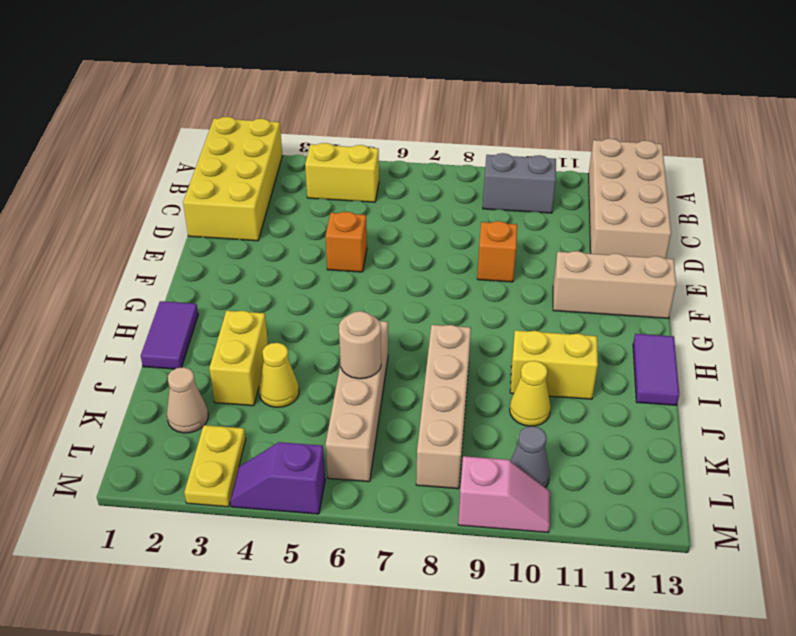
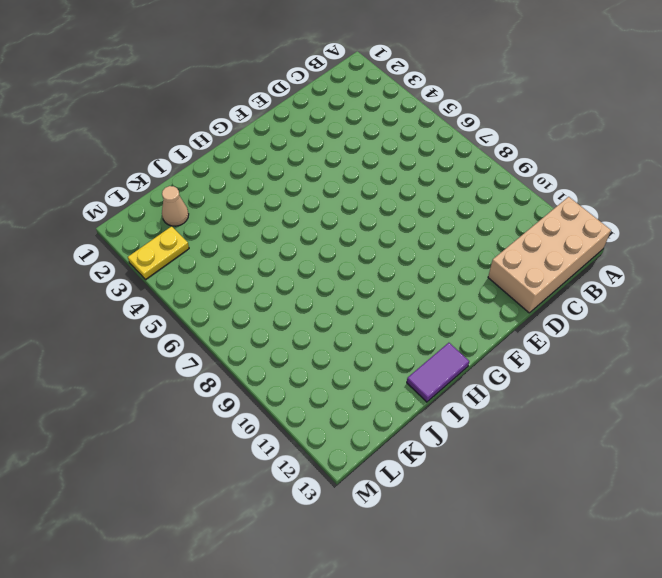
none -> yellow brick A1:D2 level 1
none -> yellow brick B4:B5 level 1
none -> grey brick B9:B10 level 1

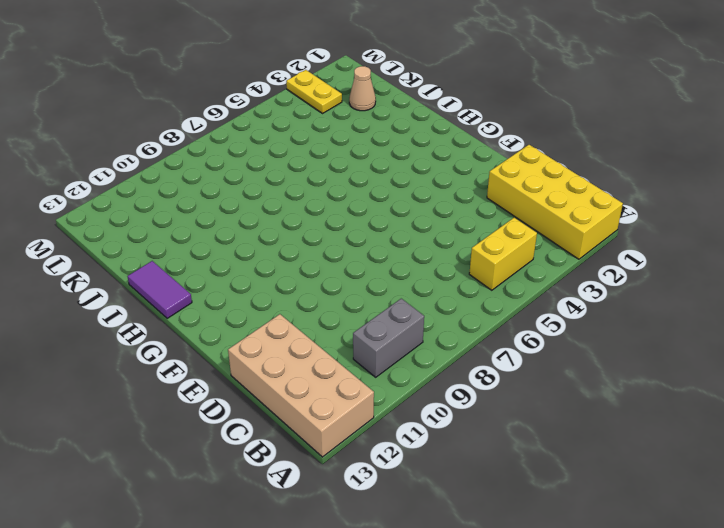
none -> orange brick E5 level 1
none -> orange brick E9 level 1
none -> tan brick F11:F13 level 1

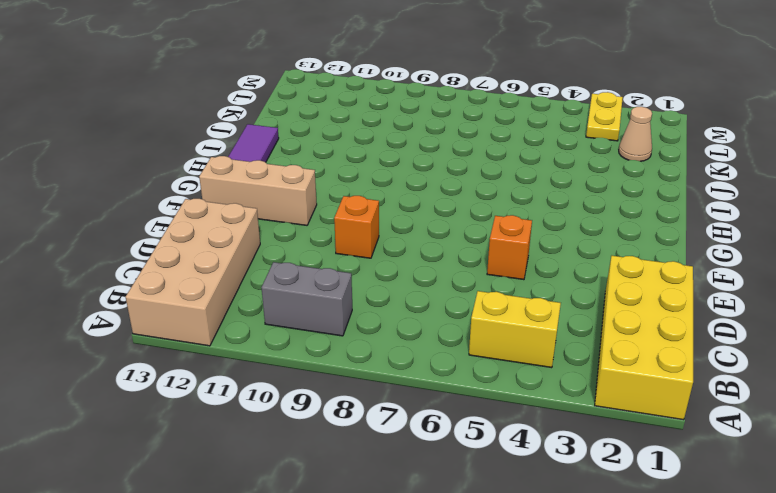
none -> purple tile H1:I1 level 1
none -> yellow brick I3:J3 level 1
none -> tan brick I6:L6 level 1

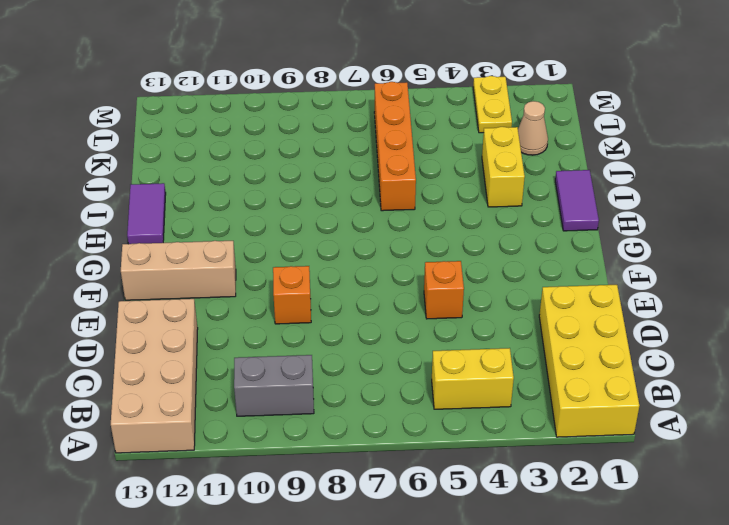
orange brick I6:L6 level 1 -> tan brick I6:L6 level 1
none -> tan brick I8:L8 level 1
none -> yellow brick I10:I11 level 1
none -> yellow cone J4 level 1

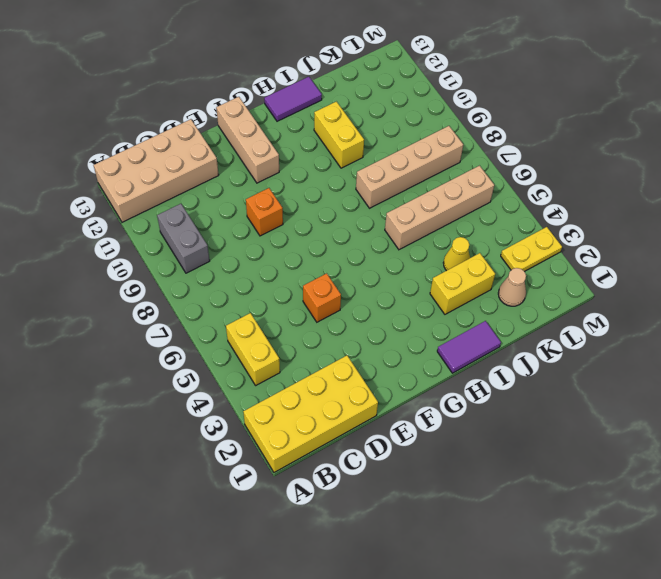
none -> yellow cone J10 level 1
none -> grey cone L10 level 1
none -> purple slope M4:M5 level 1 top 5

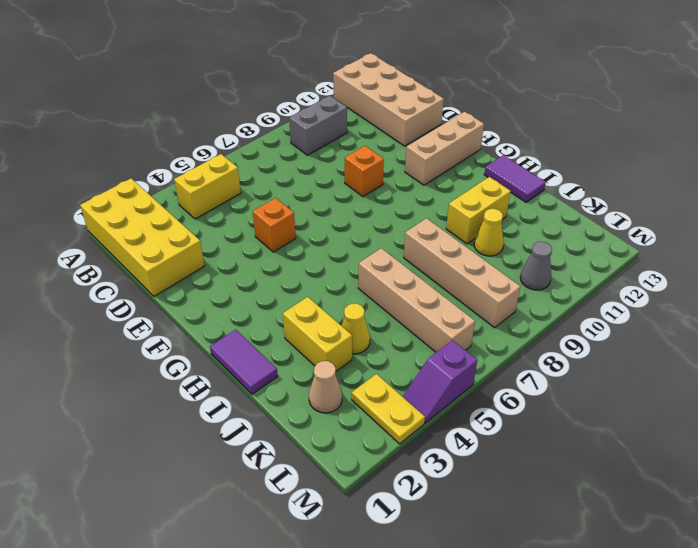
none -> pink slope M9:M10 level 1 top 9
none -> tan round brick J6 level 2

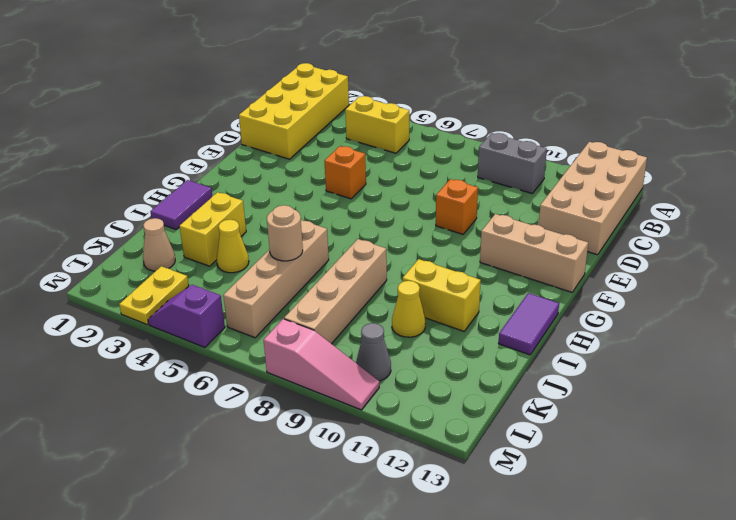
pink slope M8:M10 level 1 top 8 -> pink slope M9:M10 level 1 top 9

